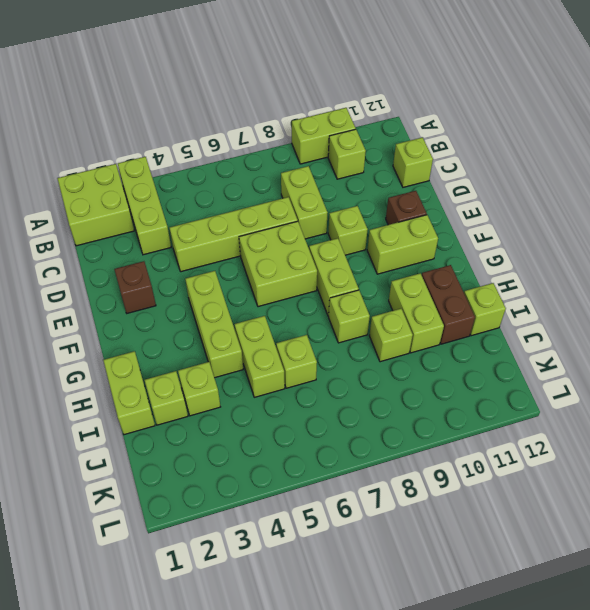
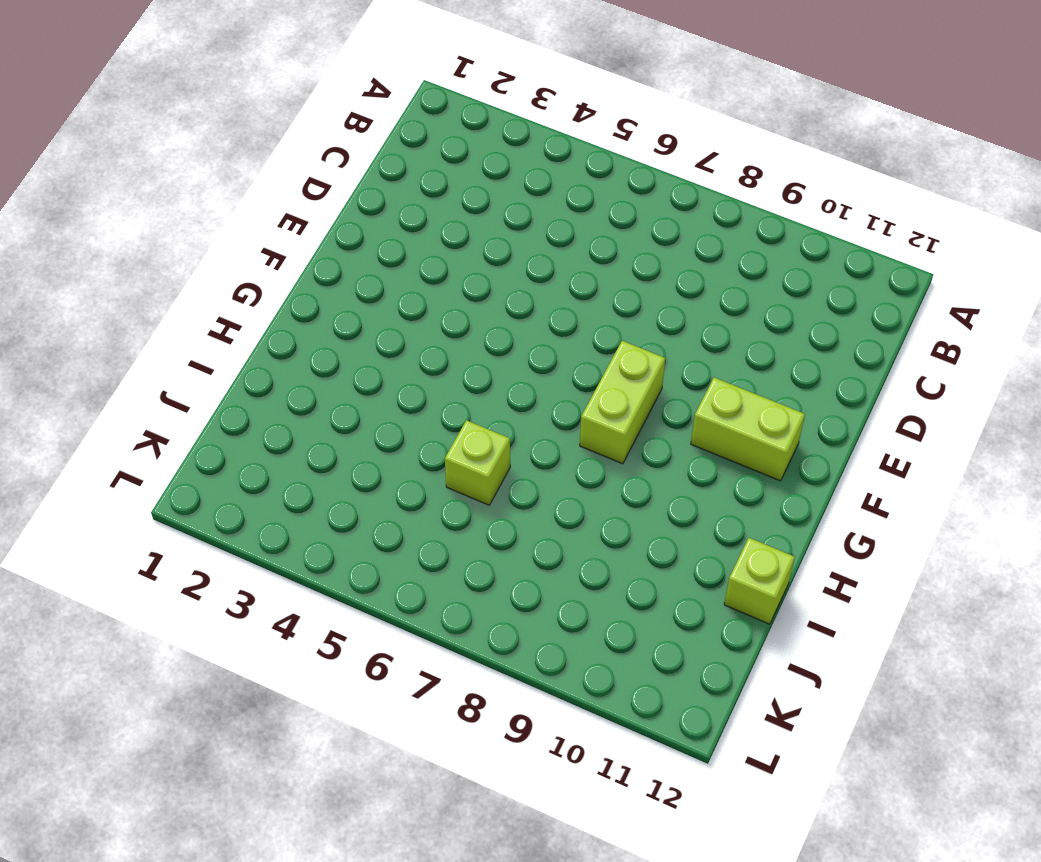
none -> lime brick A1:B2 level 1
none -> lime brick A3:C3 level 1
none -> lime brick A9:A10 level 1

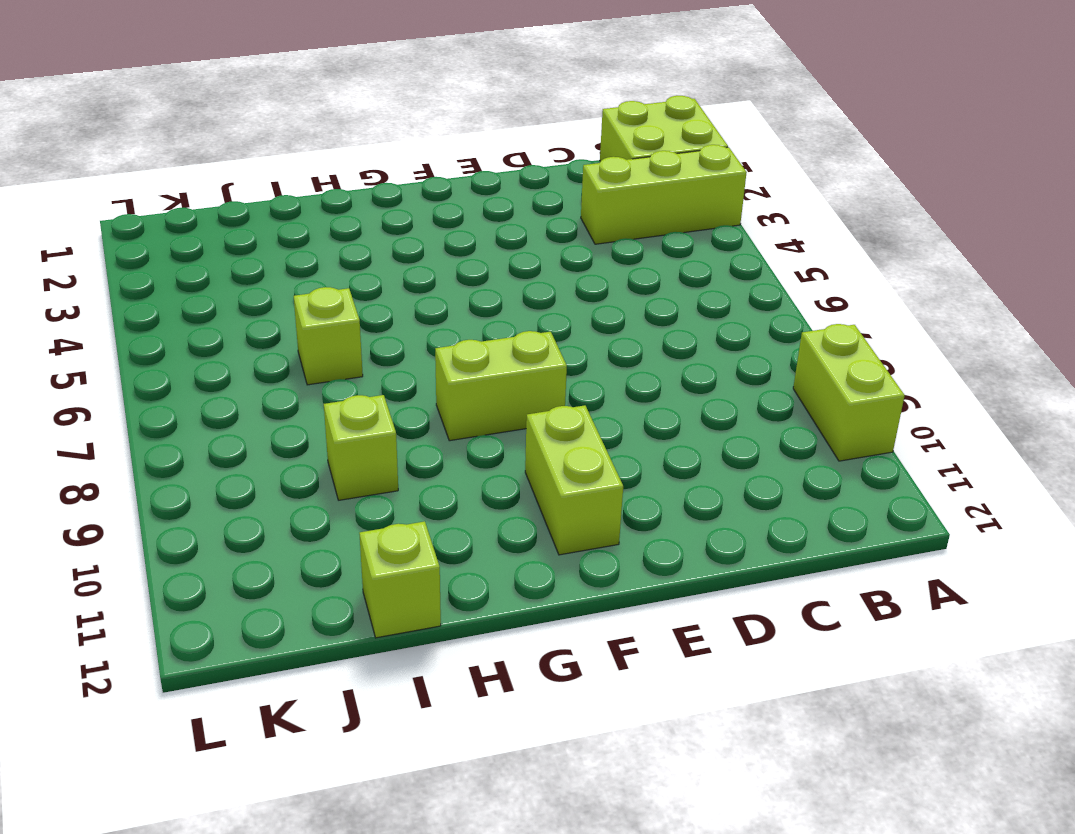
none -> lime brick B10 level 1
none -> lime brick C8:D8 level 1
none -> lime brick C12 level 1

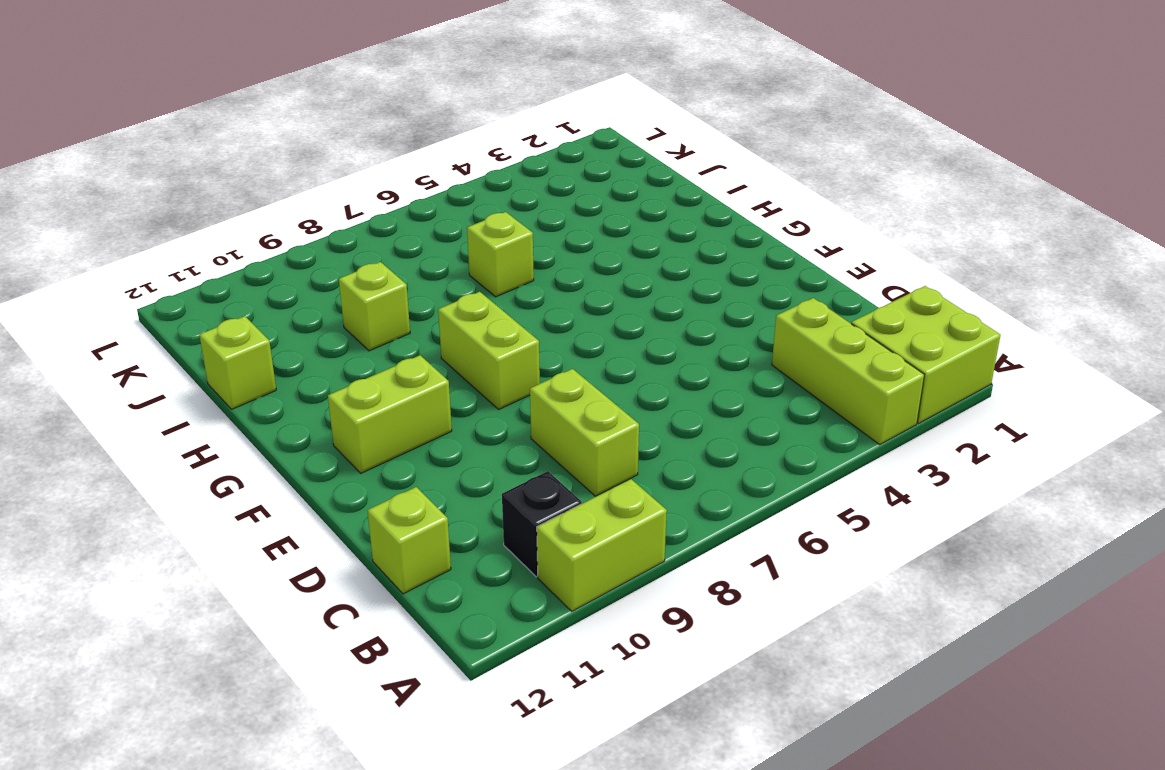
black brick B10 level 1 -> lime brick B10 level 1
none -> lime brick D4:D7 level 1
none -> brown brick E2 level 1
none -> lime brick E6:F7 level 1

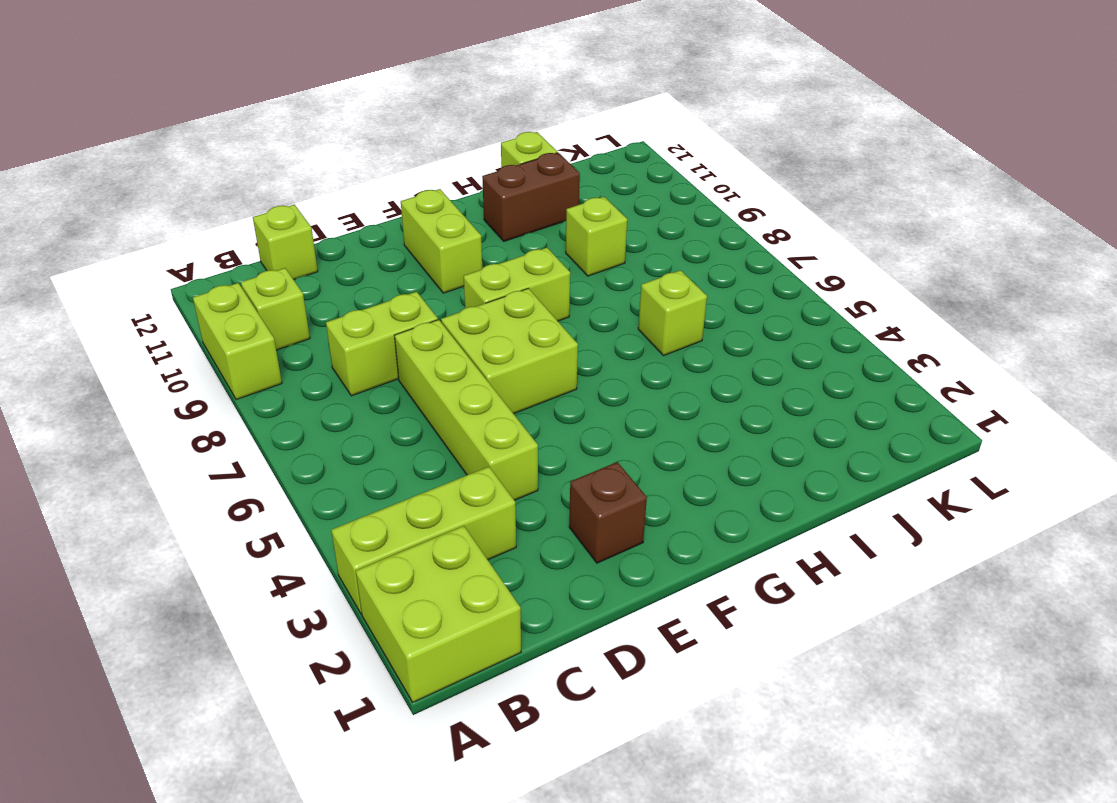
none -> lime brick E9 level 1
none -> brown brick E11 level 1
none -> lime brick F4:H4 level 1

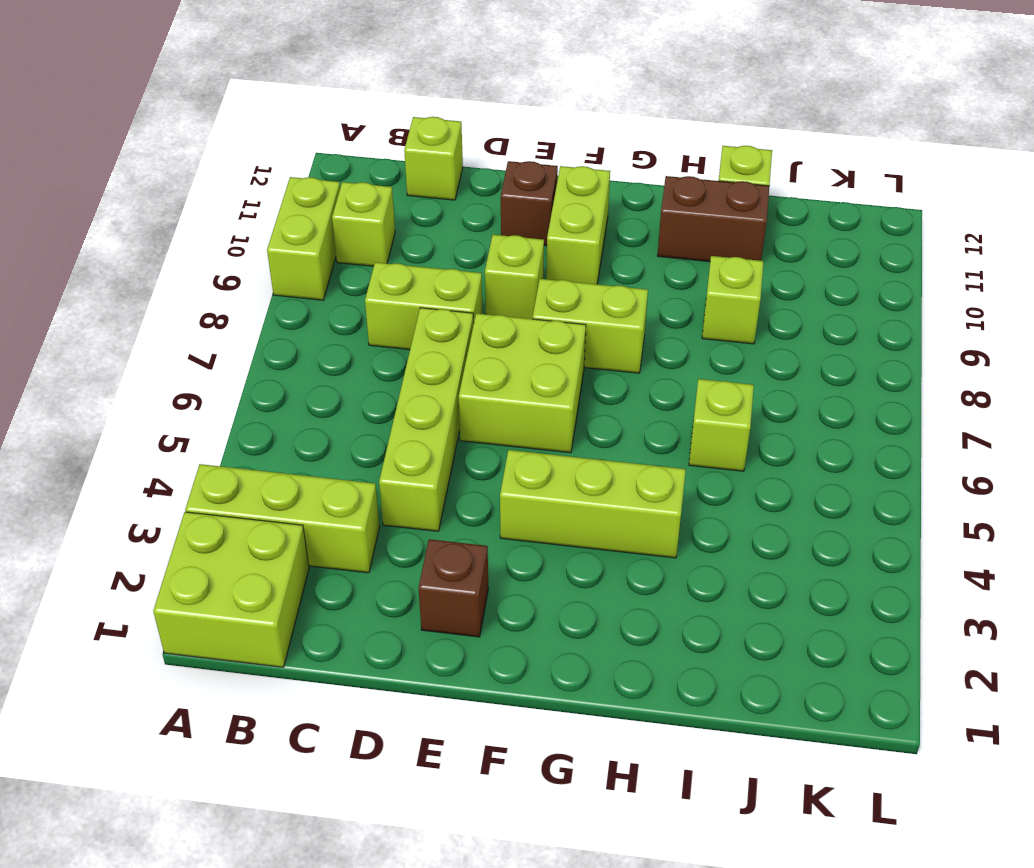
none -> lime brick H1:I1 level 1
none -> lime brick H5:I5 level 1
none -> lime brick H8 level 1

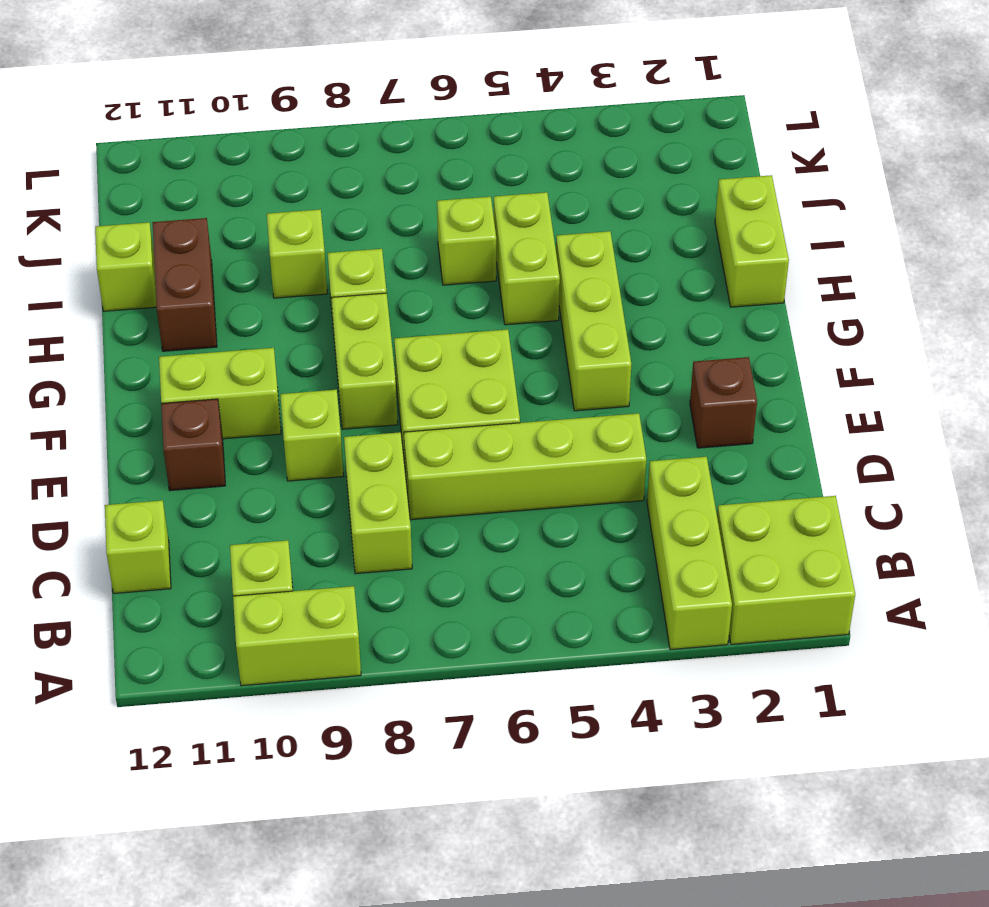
none -> lime brick H10:I10 level 1
none -> lime brick I2 level 1
none -> lime brick I3 level 1

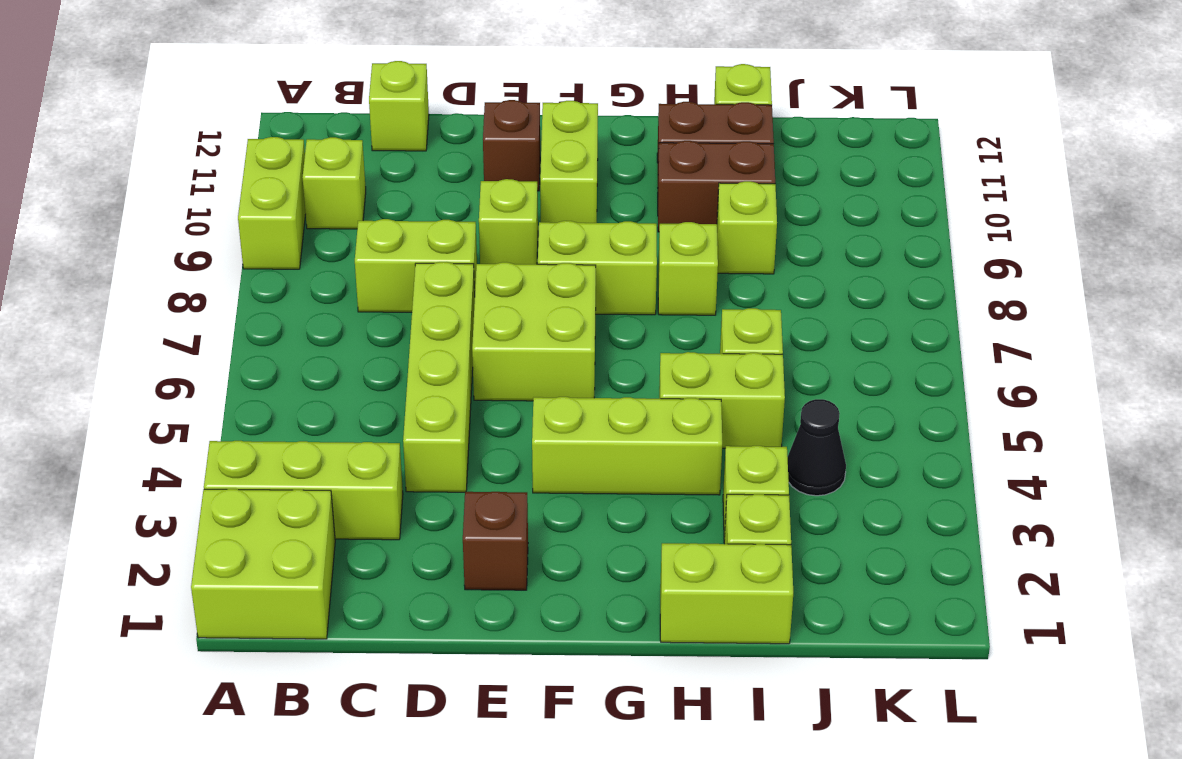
brown brick H10:I10 level 1 -> lime brick H10:I10 level 1
black cone J4 level 1 -> none

